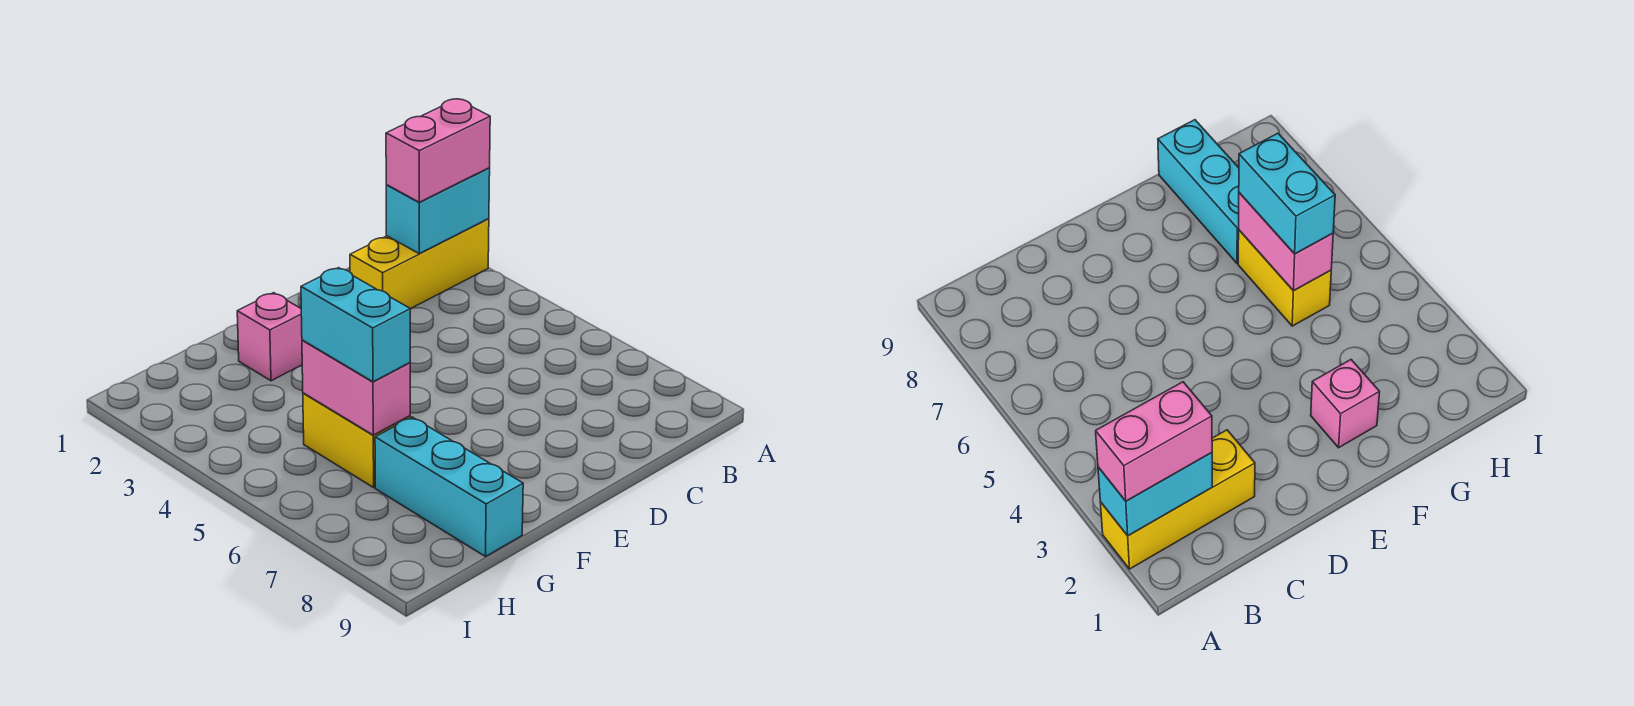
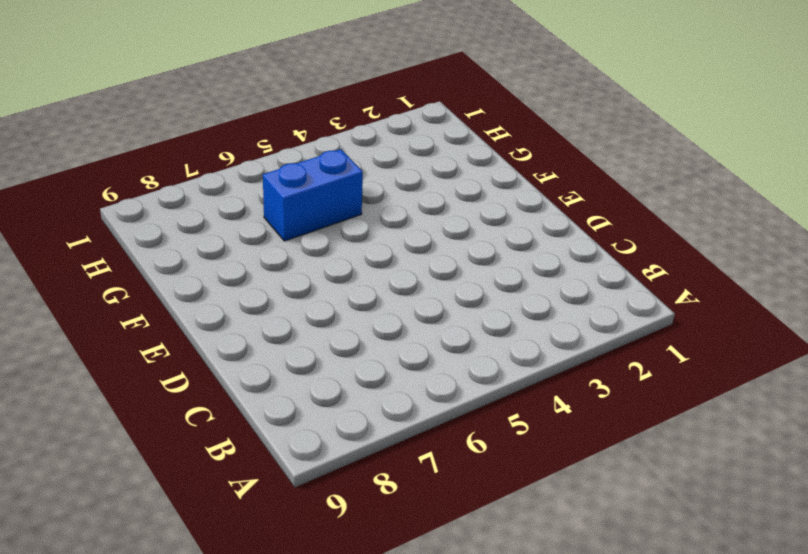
blue brick G5:G6 level 1 -> yellow brick G5:G6 level 1
none -> yellow brick A2:C2 level 1
none -> pink brick F2 level 1

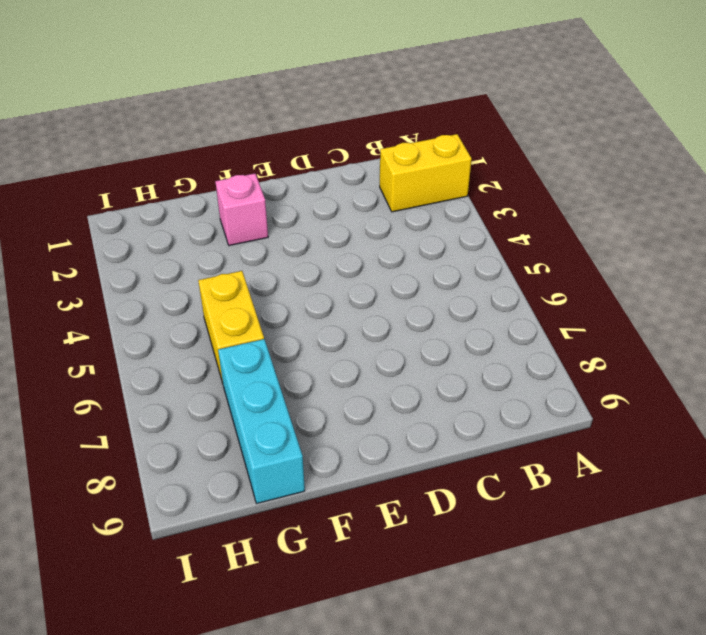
yellow brick A2:B2 level 1 -> yellow brick A2:C2 level 1
none -> cyan brick A2:B2 level 2
none -> pink brick G5:G6 level 2

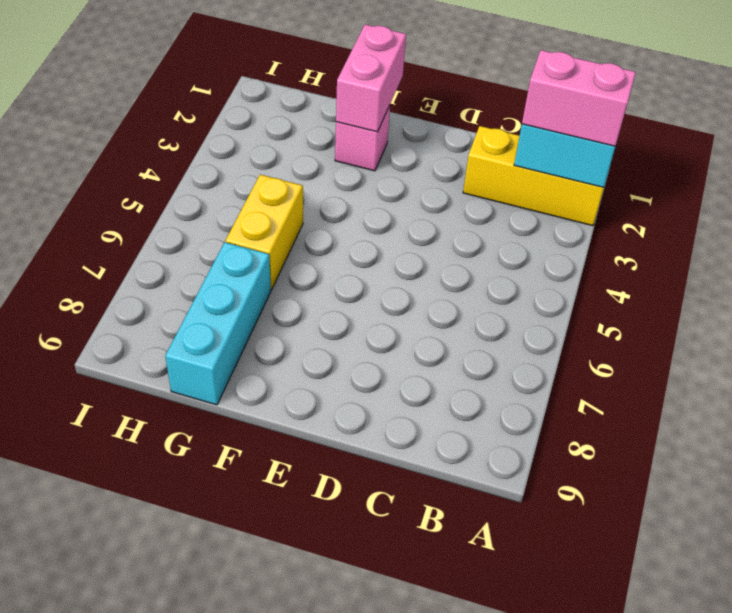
pink brick F1:F2 level 2 -> pink brick G5:G6 level 2
none -> cyan brick G5:G6 level 3

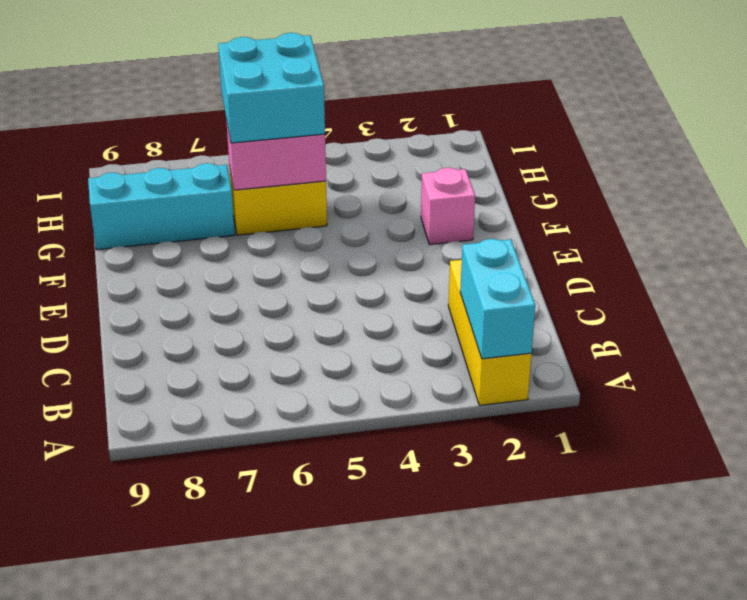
cyan brick G5:H6 level 3 -> cyan brick G5:G6 level 3
none -> pink brick A2:B2 level 3

